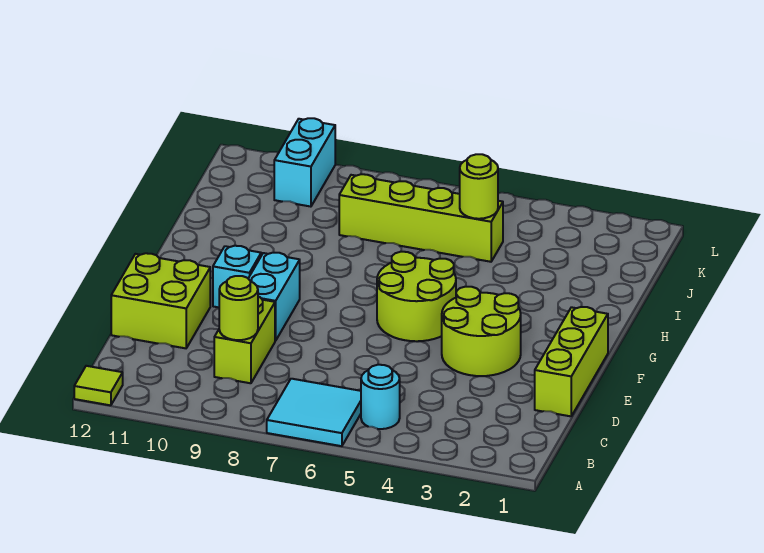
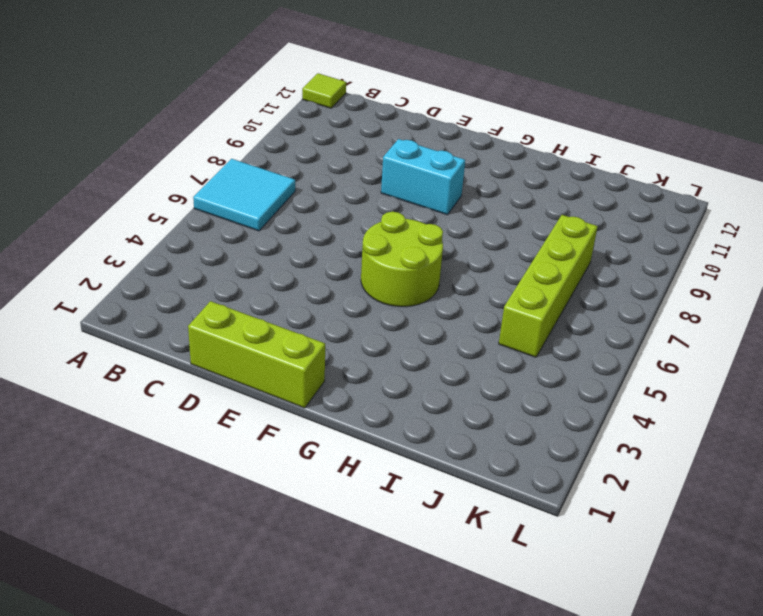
none -> cyan round brick B5 level 1
none -> lime brick C9:D9 level 1
none -> lime brick D11:E12 level 1

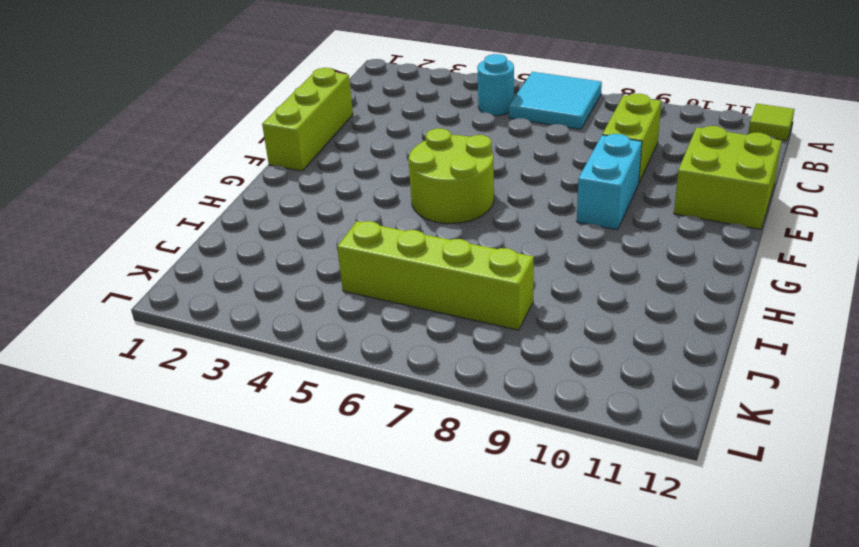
none -> lime round brick E3:F4 level 1
none -> cyan brick F10 level 1
none -> cyan brick K10:L10 level 1

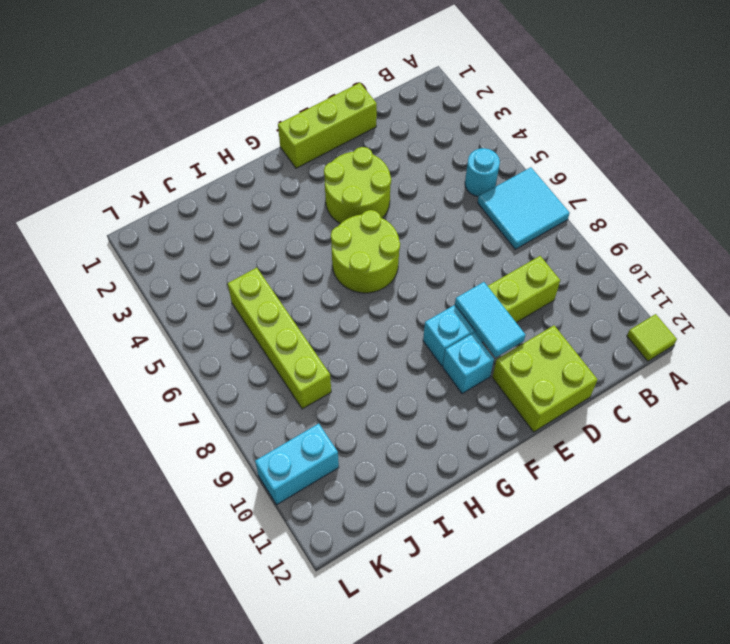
cyan tile E9:E10 level 2 -> none
none -> lime round brick C9 level 2
none -> lime round brick J5 level 2

